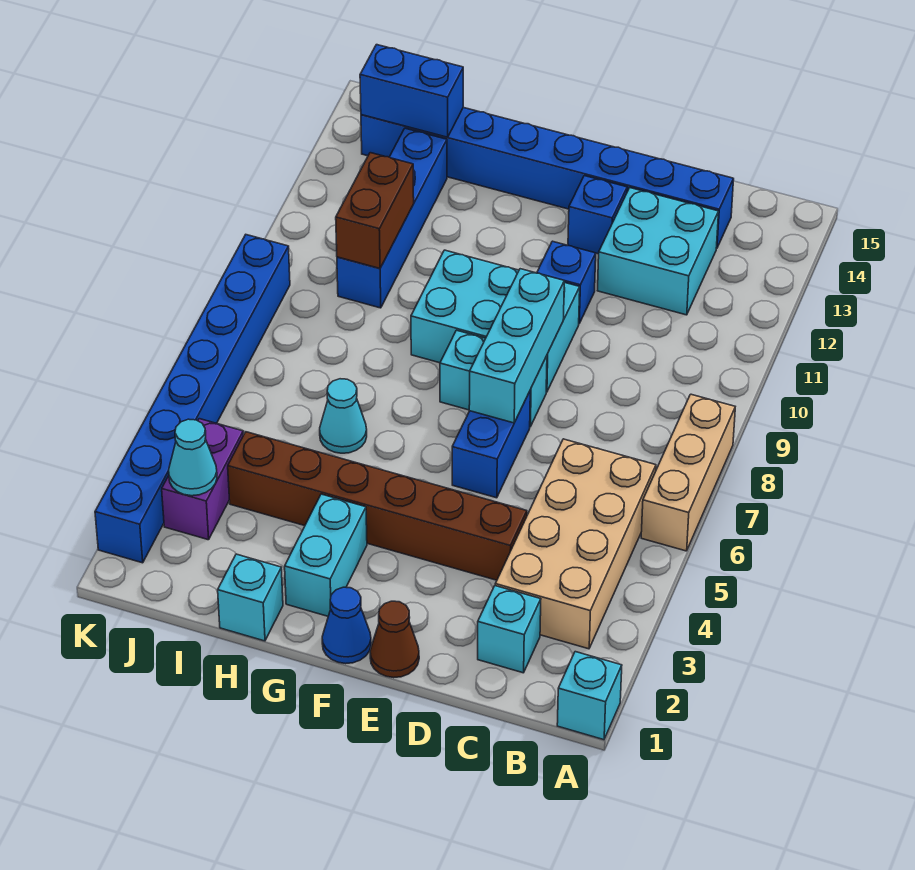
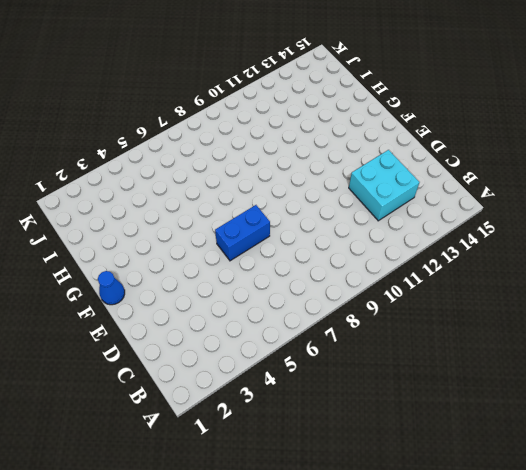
none -> cyan brick A1 level 1
none -> tan brick A6:A8 level 1
none -> tan brick B3:C6 level 1

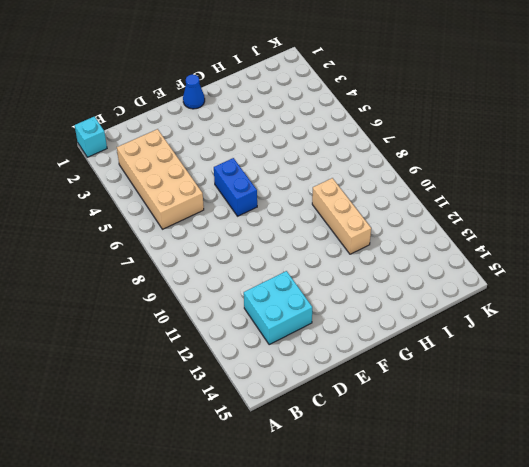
tan brick H9:H11 level 1 -> tan brick A6:A8 level 1
none -> cyan brick C2 level 1
none -> blue brick C14:J14 level 1
none -> brown brick D4:I4 level 1

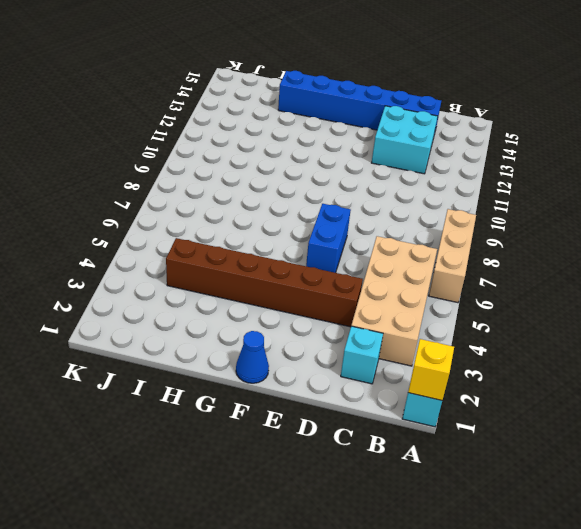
yellow brick A1 level 2 -> none
blue brick C14:H14 level 1 -> blue brick C14:J14 level 1
none -> brown cone E1 level 1
none -> cyan brick E8:F8 level 1
none -> cyan brick E9:G10 level 1

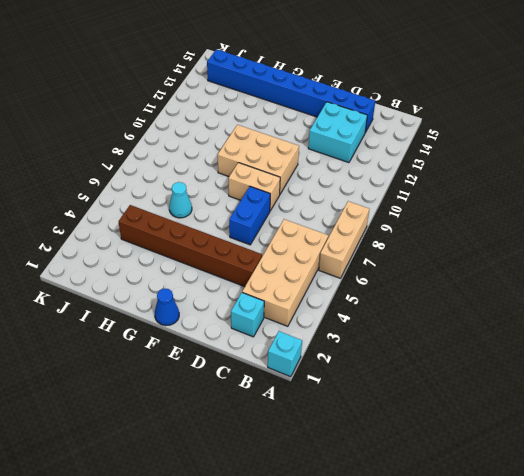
tan brick E8:F8 level 1 -> cyan brick E8:F8 level 1
tan brick E9:G10 level 1 -> cyan brick E9:G10 level 1
none -> brown cone E1 level 1
none -> blue brick E11 level 1
none -> blue brick E13 level 1

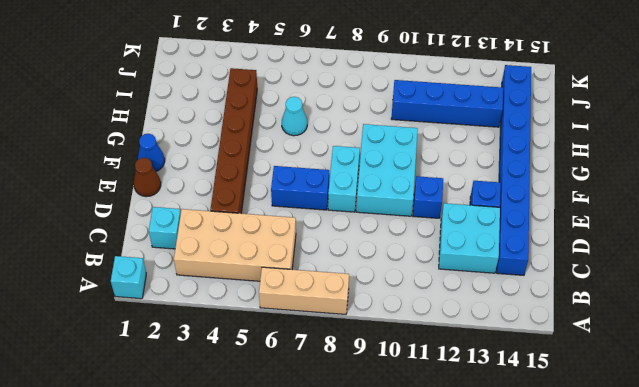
none -> cyan brick G2:G3 level 1
none -> cyan brick H1 level 1
none -> purple brick J3:J4 level 1

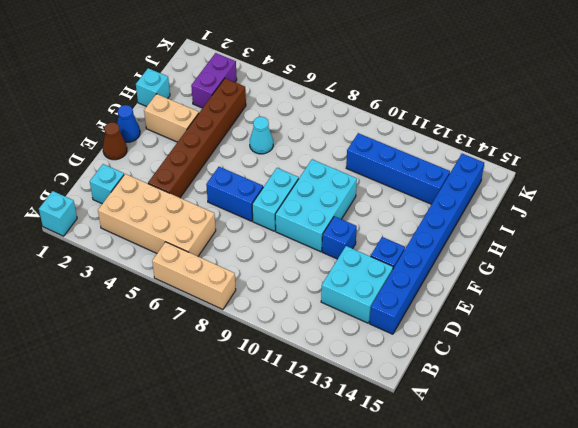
tan brick G2:G3 level 1 -> cyan brick G2:G3 level 1
purple brick I3:J3 level 1 -> purple brick J3:J4 level 1
none -> blue brick K2:K9 level 1
none -> cyan brick E7:E9 level 2
none -> brown brick I10:I11 level 2

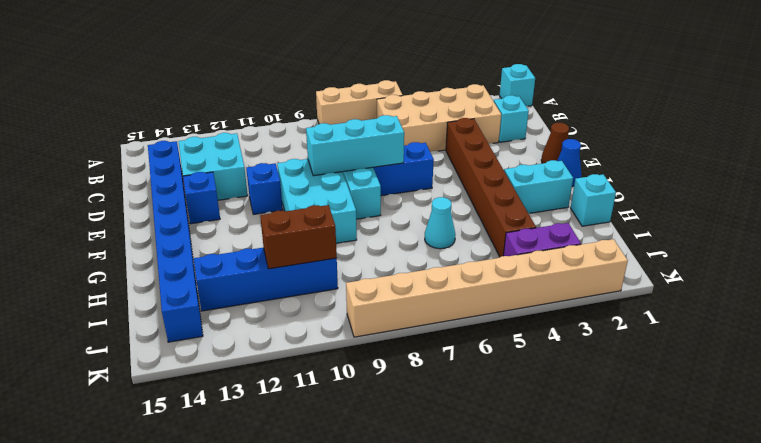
tan brick K2:K9 level 1 -> blue brick K2:K9 level 1
none -> blue brick I14:J14 level 2
none -> cyan cone J3 level 2

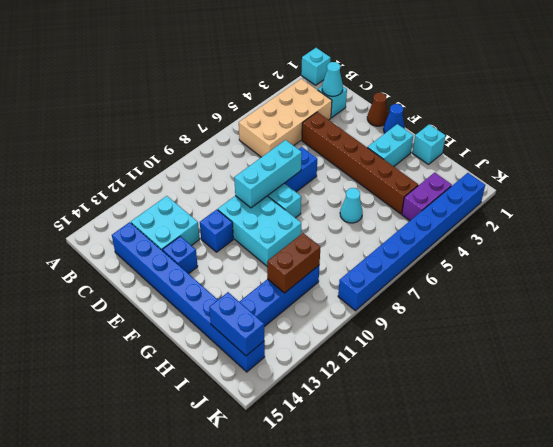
cyan cone C2 level 2 -> cyan cone J3 level 2
none -> tan brick A6:A8 level 1

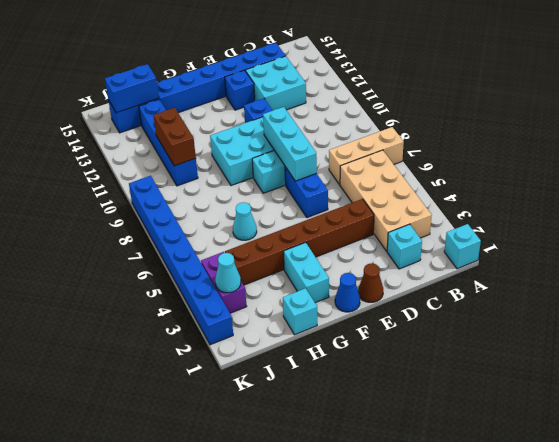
tan brick A7:C7 level 1 -> tan brick A6:A8 level 1

